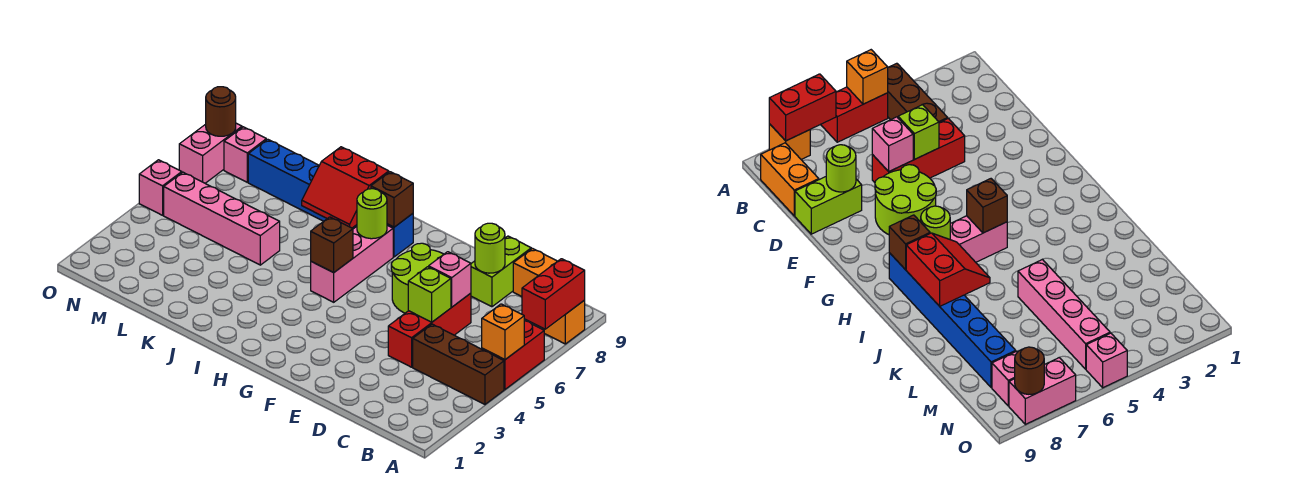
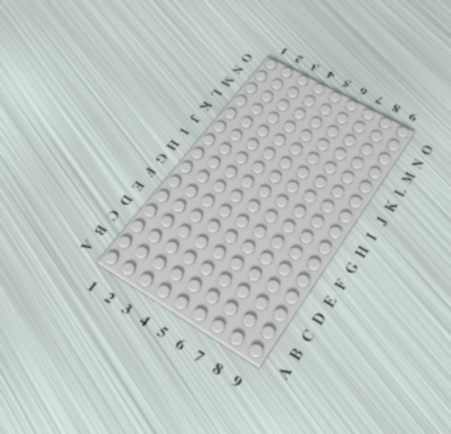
none -> brown brick A4:C4 level 1
none -> red brick A5:A6 level 1
none -> orange brick A8 level 1

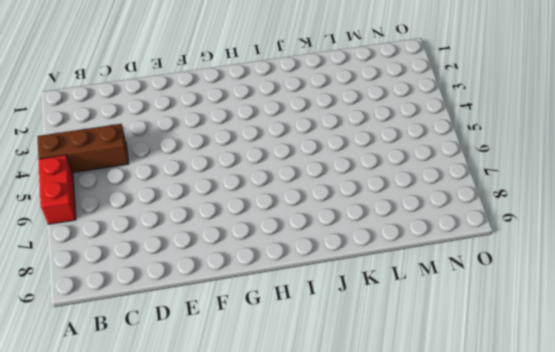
none -> orange brick A8 level 1
none -> orange brick B9:C9 level 1
none -> red brick D4:D6 level 1

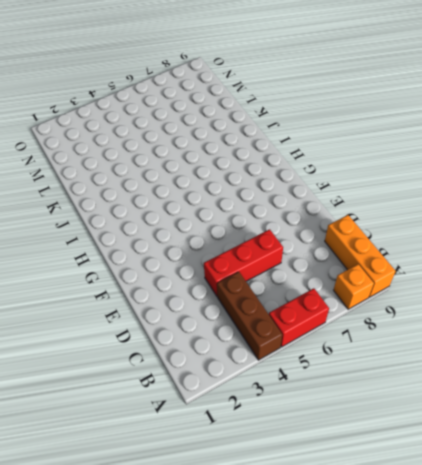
orange brick A9:C9 level 1 -> orange brick B9:C9 level 1
none -> lime brick D8:D9 level 1
none -> lime round brick E6:F7 level 1
none -> pink brick H5:H7 level 1

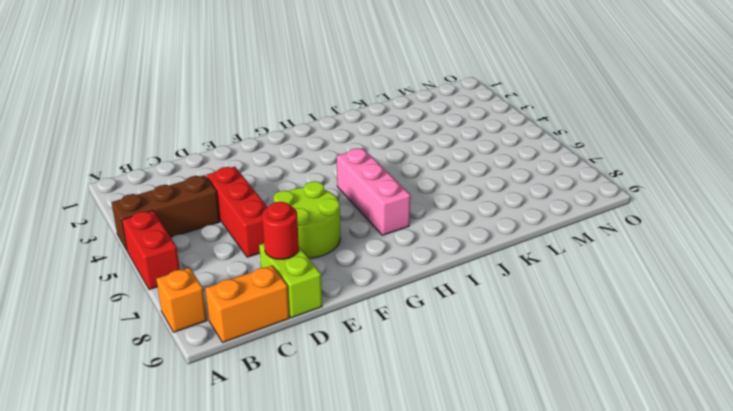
red round brick D8 level 2 -> lime round brick D8 level 2
none -> blue brick H8:M8 level 1
none -> pink brick K5:N5 level 1
none -> pink brick N8 level 1

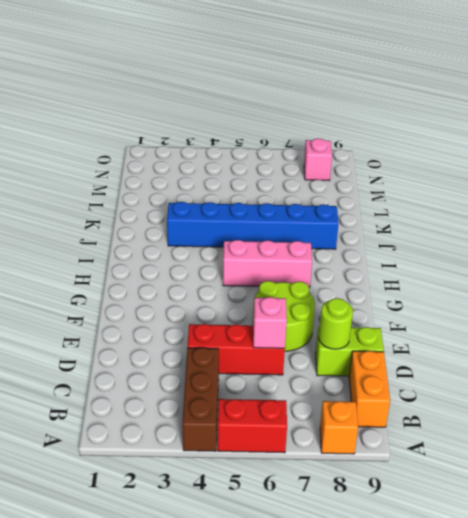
blue brick J3:J8 level 1 -> blue brick H8:M8 level 1
none -> pink brick K5:N5 level 1
none -> pink brick O5 level 1
none -> pink brick O7:O8 level 1

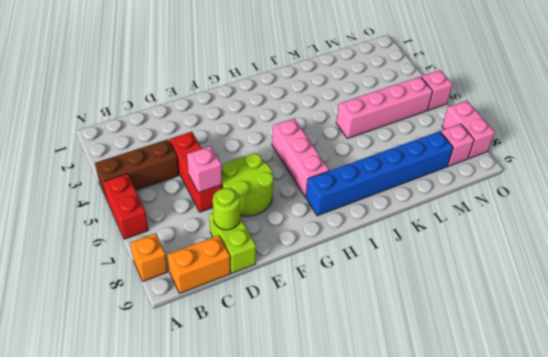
none -> orange brick A5 level 2
none -> red brick A7:A8 level 2
none -> lime brick D5 level 2

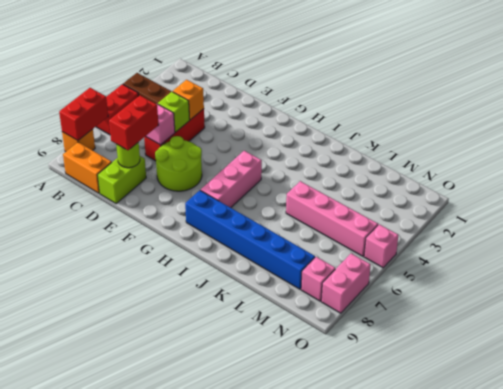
orange brick D4 level 2 -> orange brick A5 level 2
red brick D7:D8 level 3 -> none
none -> brown brick H5 level 2
none -> lime round brick H7 level 2
none -> brown brick H8 level 2

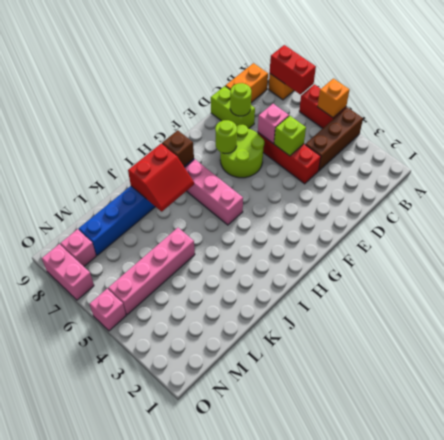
lime round brick F7 level 2 -> lime round brick H7 level 2
none -> brown brick H5 level 2
none -> brown round brick O8 level 2

